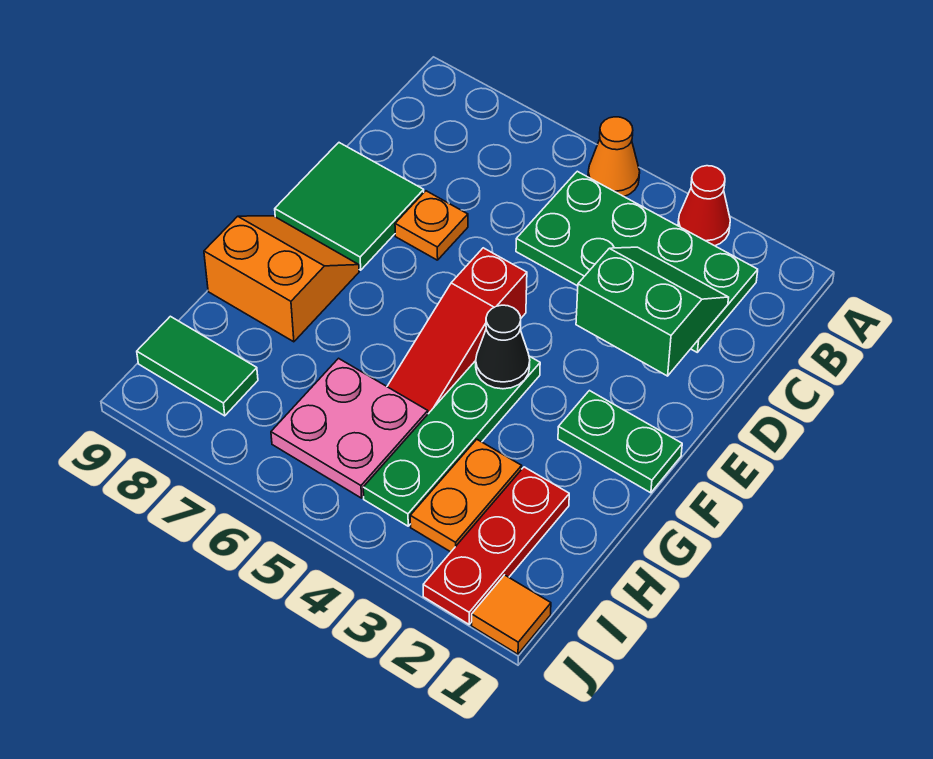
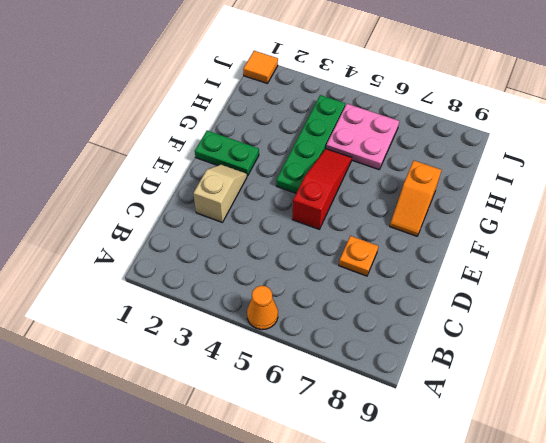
tan slope D2:E2 level 1 top D -> none
orange slope F8:G8 level 1 top G -> orange slope F8:G9 level 1 top G
none -> red cone A3 level 1
none -> green plate B2:C5 level 1
none -> green tile D8:E9 level 1

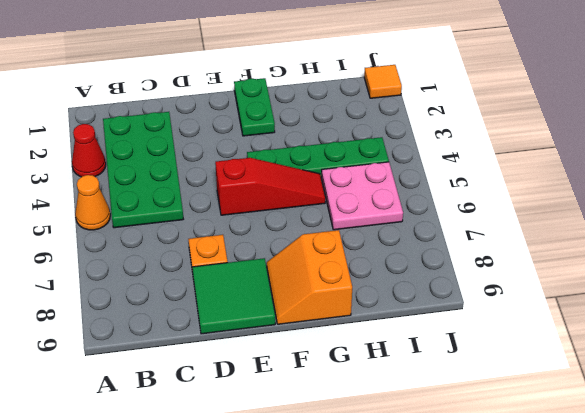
none -> red plate H2:J2 level 1
none -> orange plate H3:I3 level 1
none -> green tile I8:I9 level 1

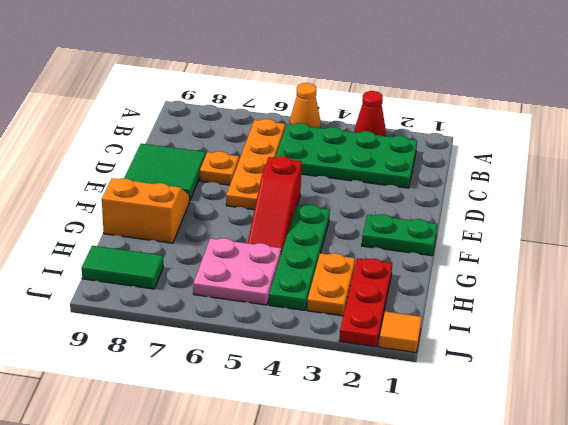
orange plate B6:E6 level 1 -> none
none -> green slope C2:D3 level 2 top D
none -> black cone F4 level 2

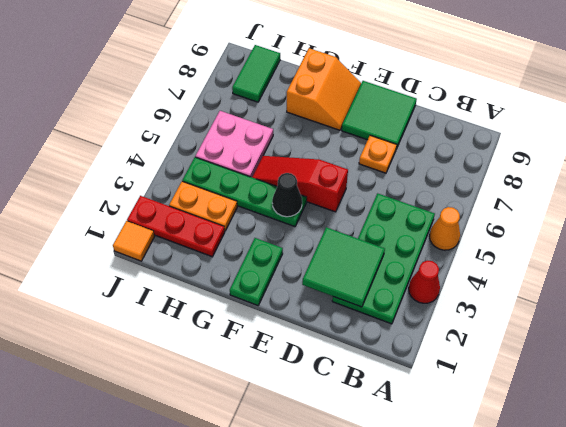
green tile C2:D3 level 2 -> green slope C2:D3 level 2 top D

